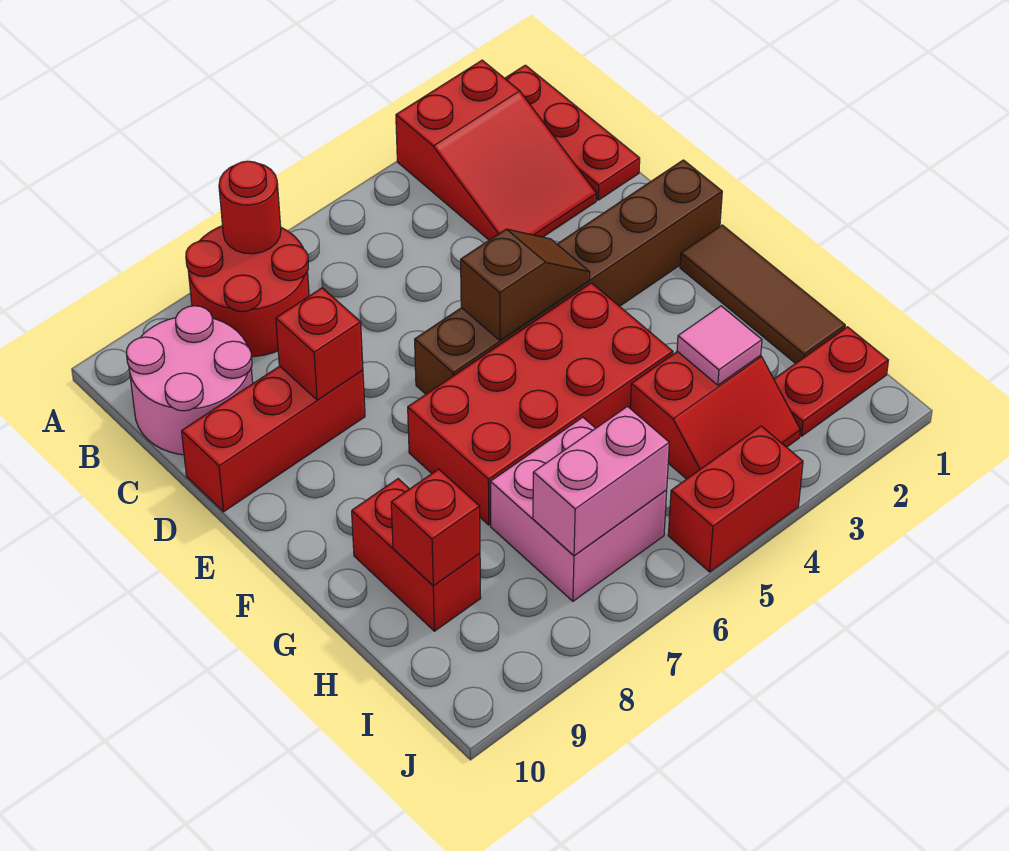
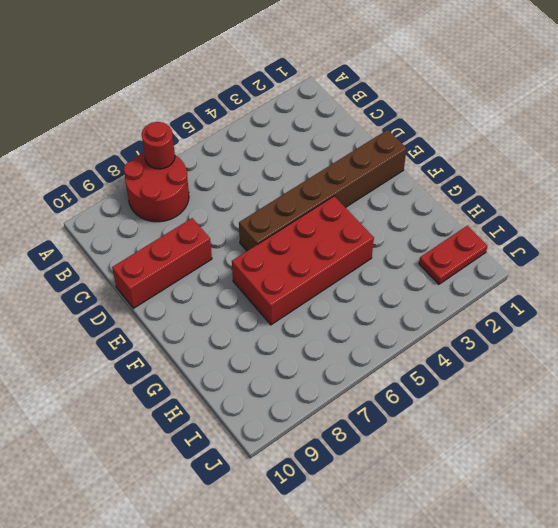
none -> red plate A1:C1 level 1
none -> red slope A2:C3 level 1 top A
none -> pink round brick B9:C10 level 1

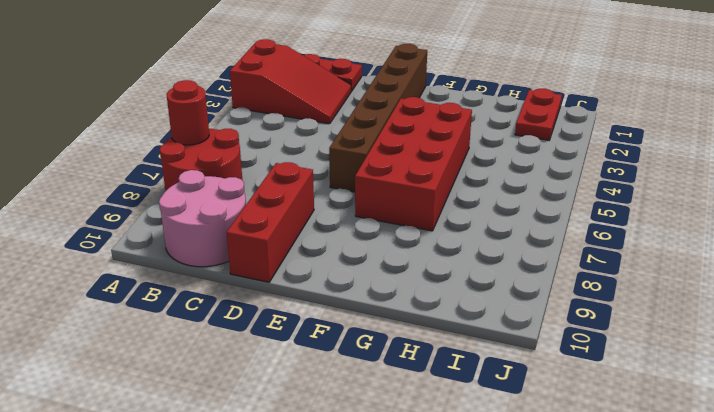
none -> brown tile F1:H1 level 1
none -> red brick G9:H9 level 1
none -> red slope H3:I4 level 1 top H

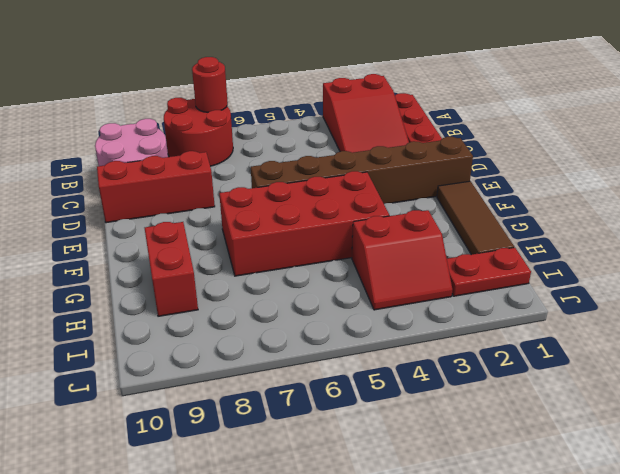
none -> pink brick H6:I7 level 1
none -> red brick J4:J5 level 1
none -> red brick D8 level 2

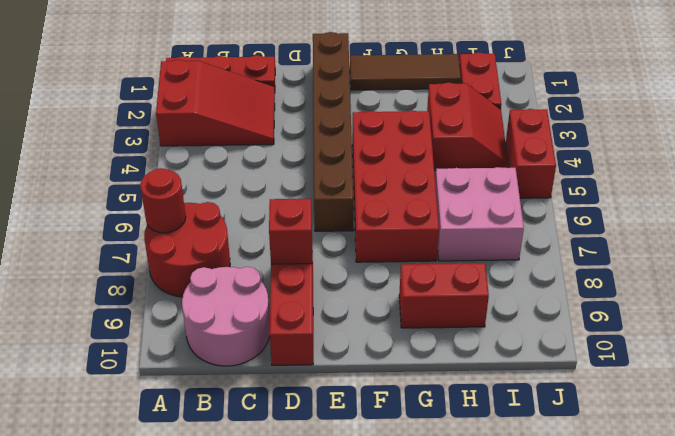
none -> brown slope E4:E5 level 2 top 5
none -> pink tile H3 level 2
none -> red brick H9 level 2

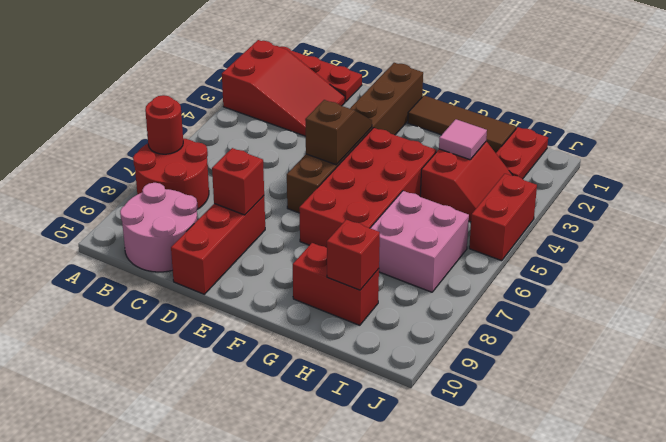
none -> pink brick I6:I7 level 2

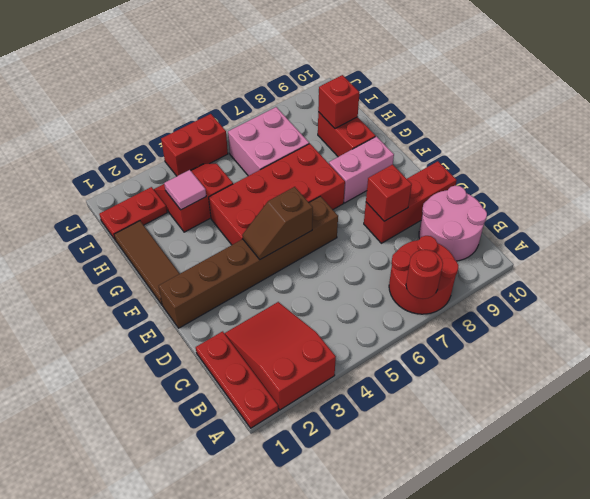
pink brick F8:F9 level 1 -> pink brick I6:I7 level 2

